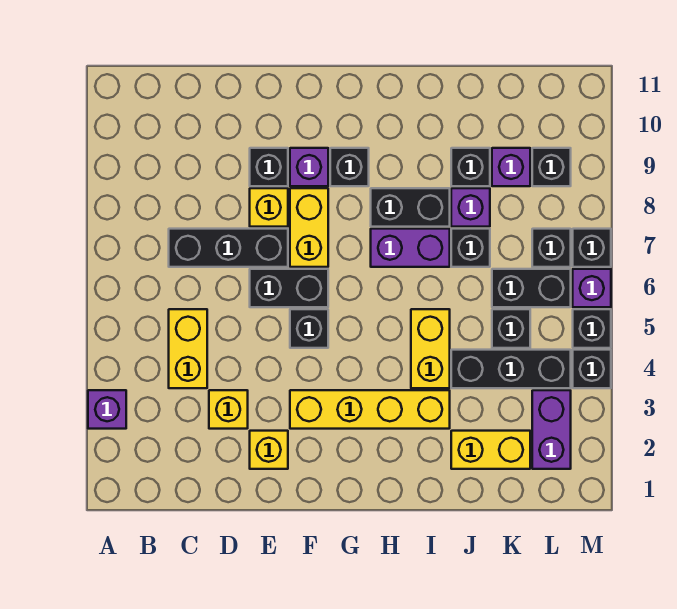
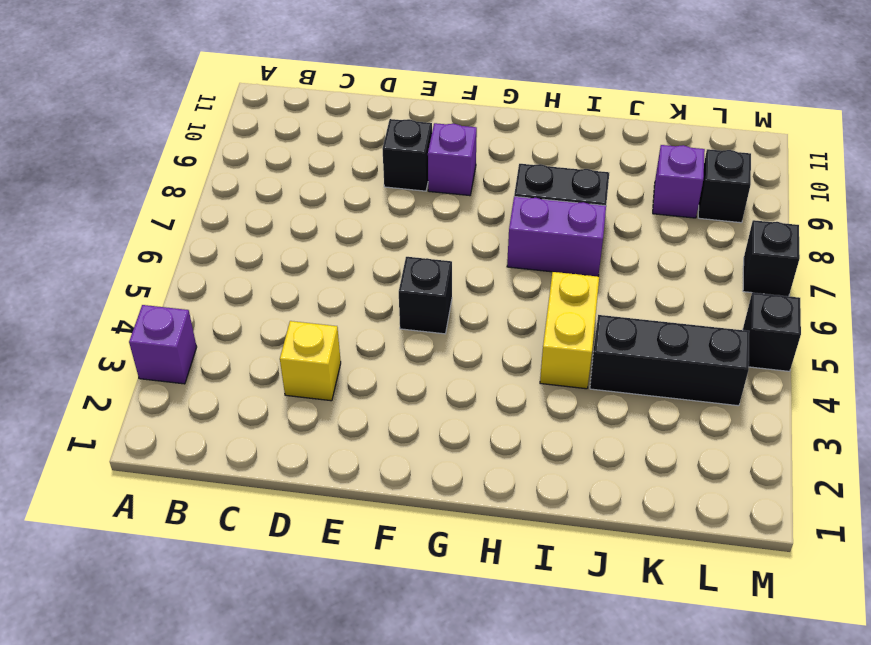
none -> yellow brick C4:C5 level 1
none -> black brick C7:E7 level 1
none -> yellow brick E2 level 1
none -> black brick E6:F6 level 1

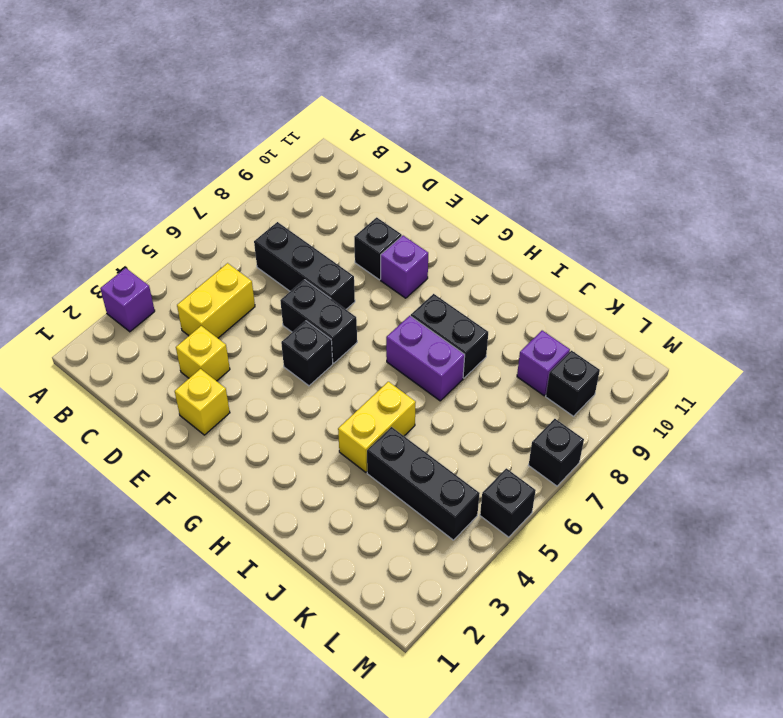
none -> yellow brick E8 level 1
none -> yellow brick F3:I3 level 1
none -> yellow brick F7:F8 level 1
none -> black brick G9 level 1

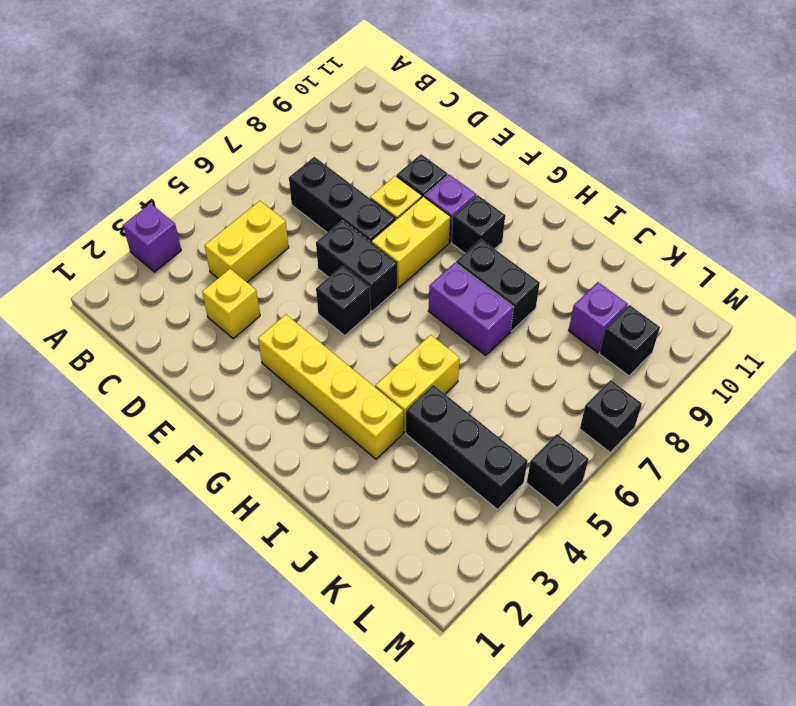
none -> yellow brick E2 level 1
none -> yellow brick J2:K2 level 1
none -> black brick J7 level 1
none -> purple brick J8 level 1

